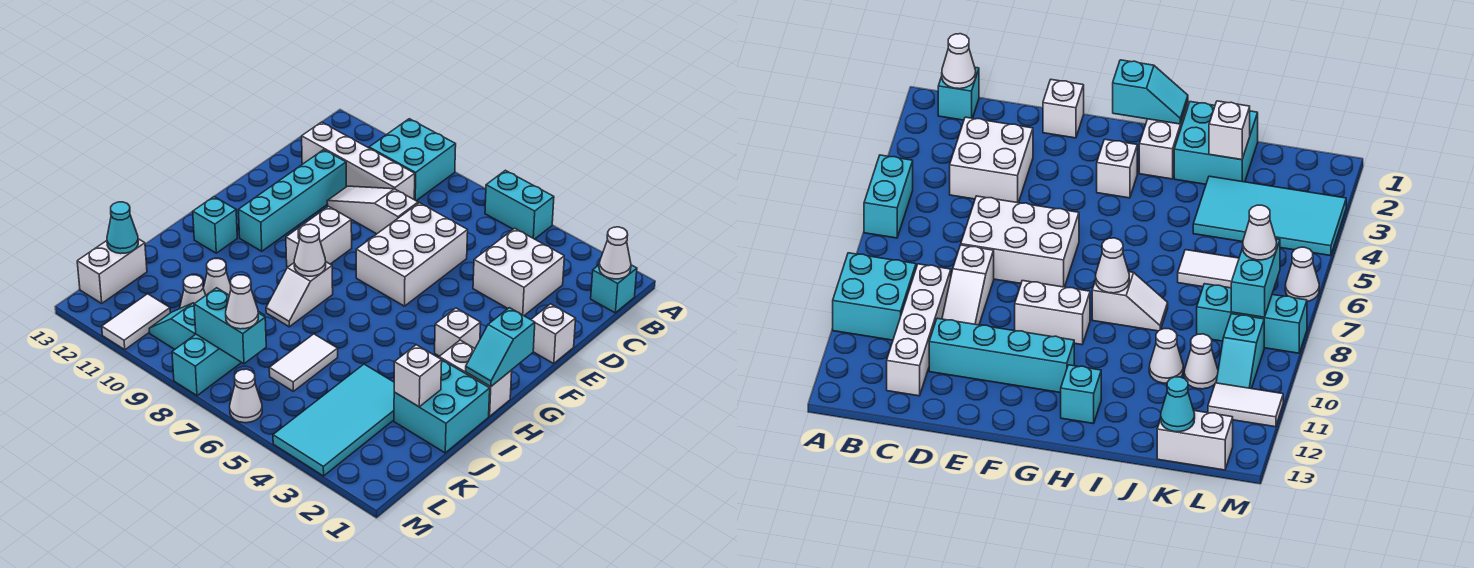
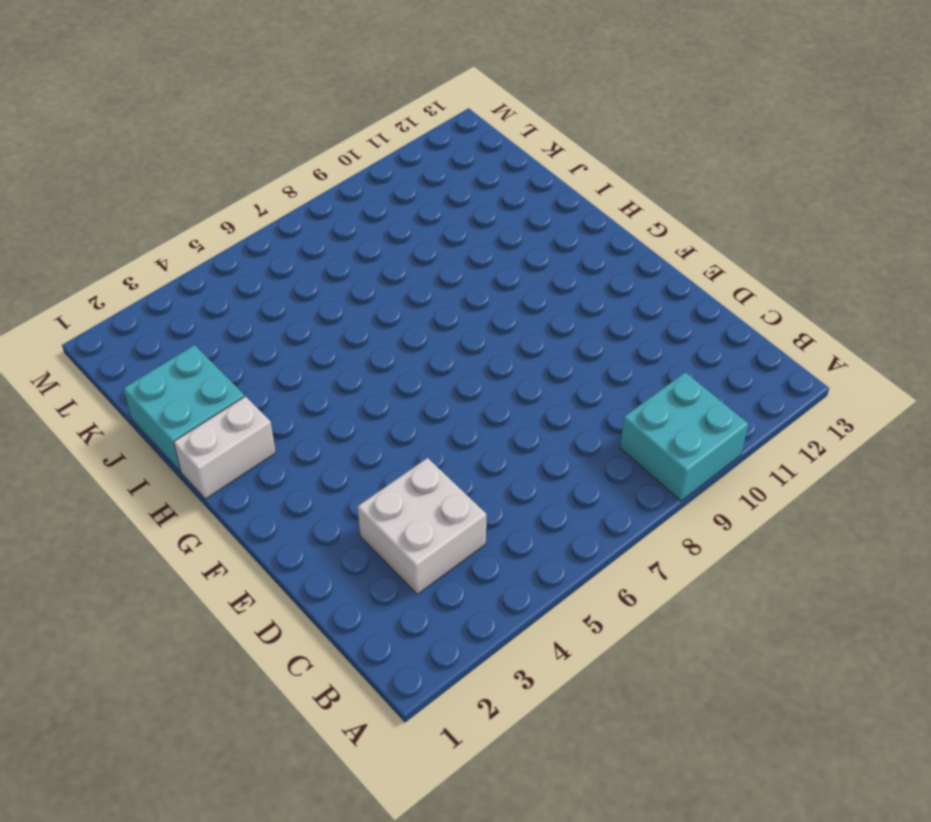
none -> cyan brick A5:A6 level 1
none -> cyan brick B1 level 1
none -> white brick C9:C12 level 1
none -> white brick D6:F7 level 1

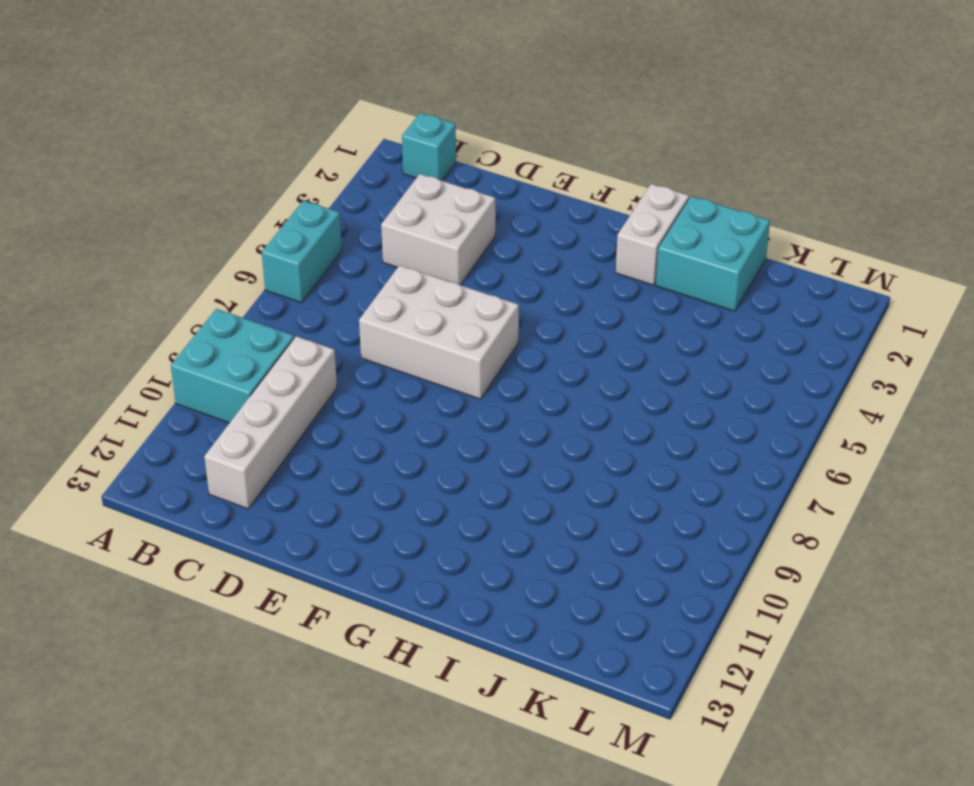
none -> white slope D8:D10 level 1 top 8
none -> cyan brick D11:G11 level 1
none -> white brick E1 level 1
none -> white brick F9:G9 level 1

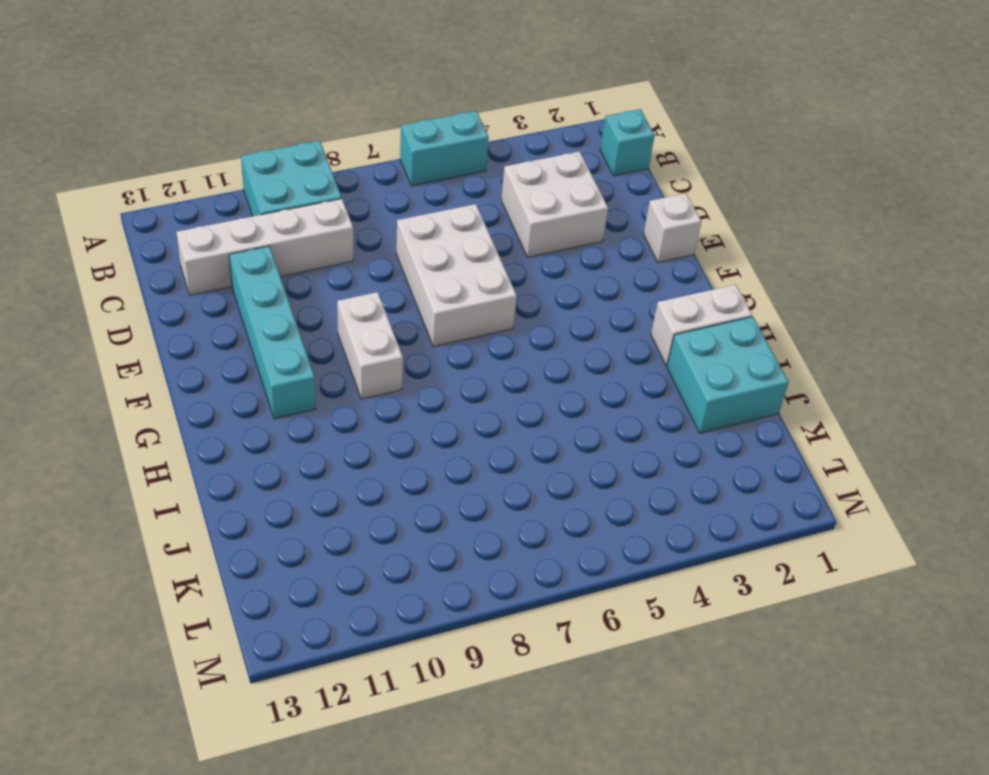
none -> white slope D8:D10 level 1 top 8
none -> white brick G3 level 1
none -> white slope H8:I8 level 1 top H
none -> cyan brick H12 level 1

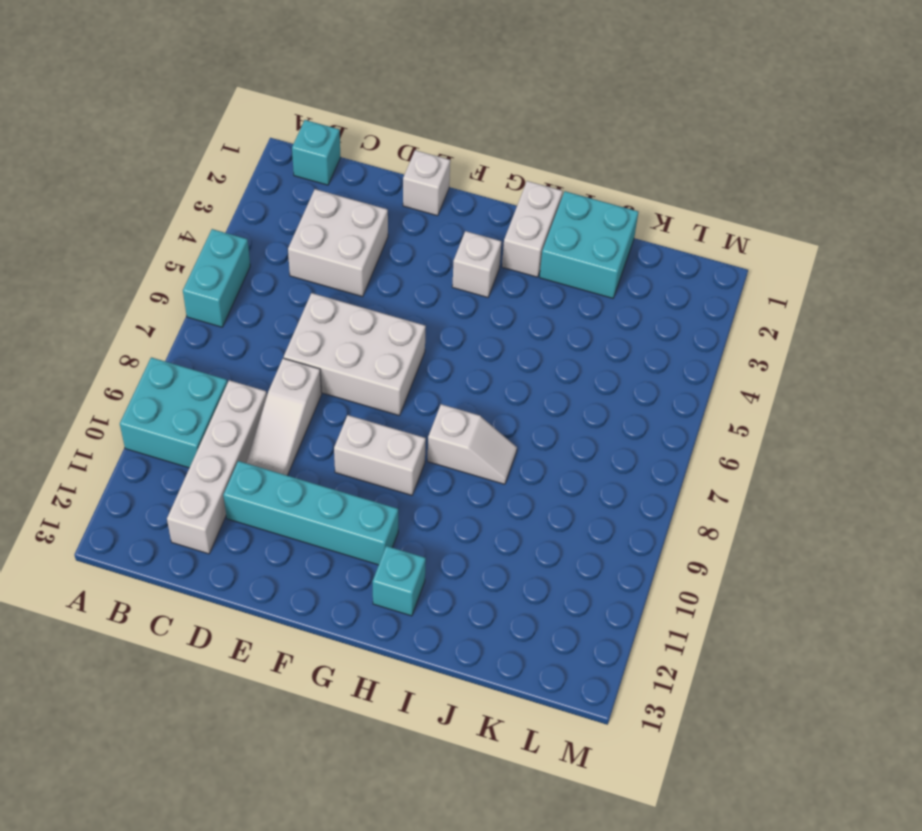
none -> cyan tile J3:M4 level 1
none -> white tile J6:K6 level 1
none -> white cone J10 level 1
none -> cyan brick K8:M8 level 1

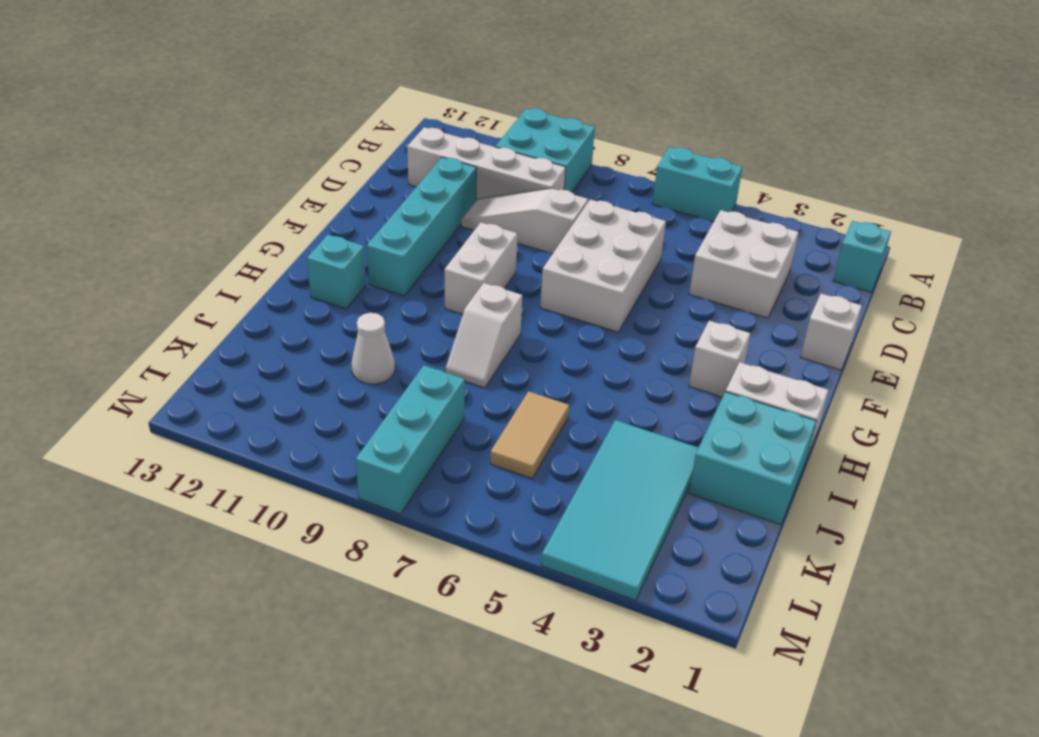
tan tile J6:K6 level 1 -> white tile J6:K6 level 1
none -> white cone K10 level 1
none -> white brick K13:L13 level 1
none -> cyan slope L9:L10 level 1 top 9
none -> white tile L11:M11 level 1

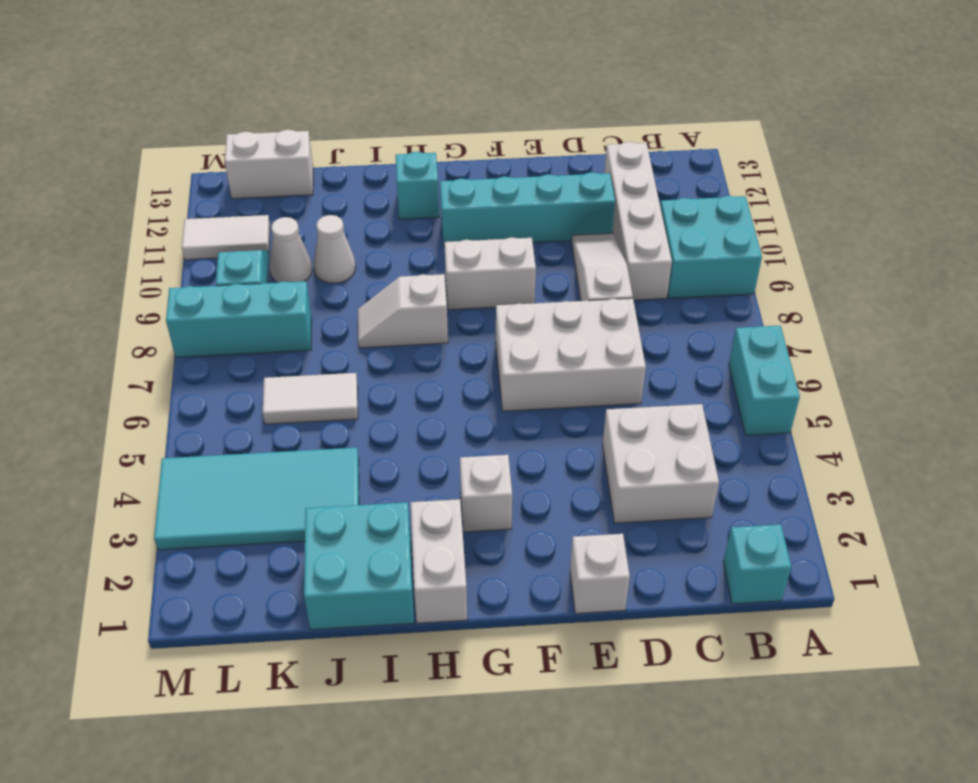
none -> white cone M6 level 1
none -> white cone B1 level 2
none -> cyan slope G1:H1 level 2 top G
none -> white cone H8 level 2

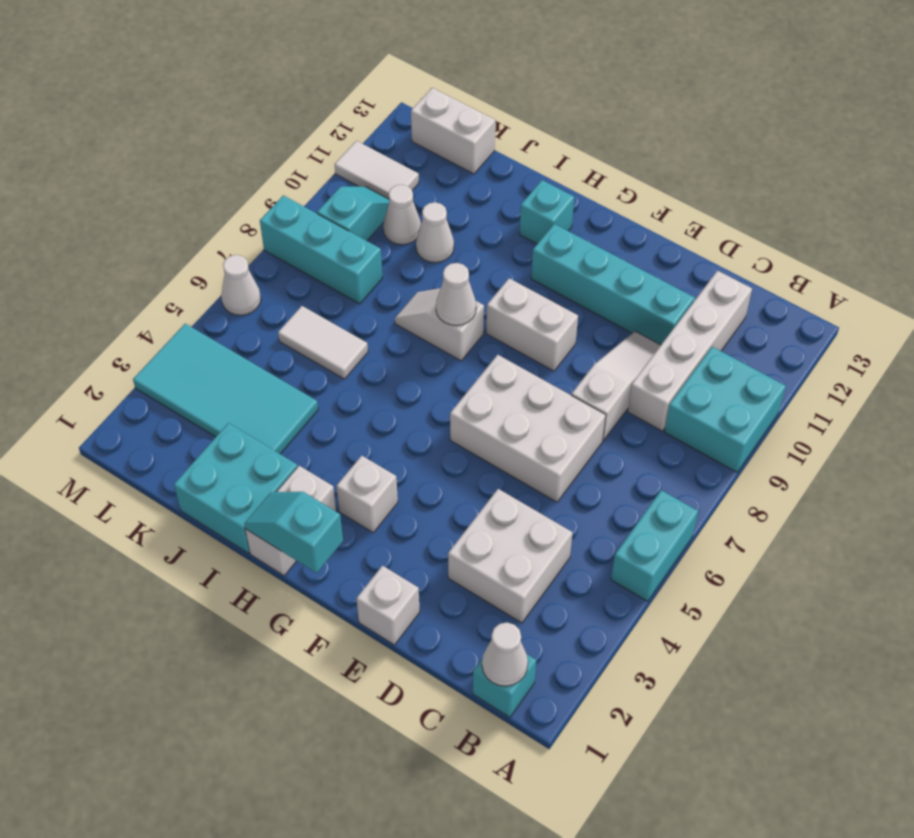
none -> white brick J2 level 2
none -> cyan cone K13 level 2
none -> cyan brick L7:L8 level 2
none -> white cone L7 level 3

